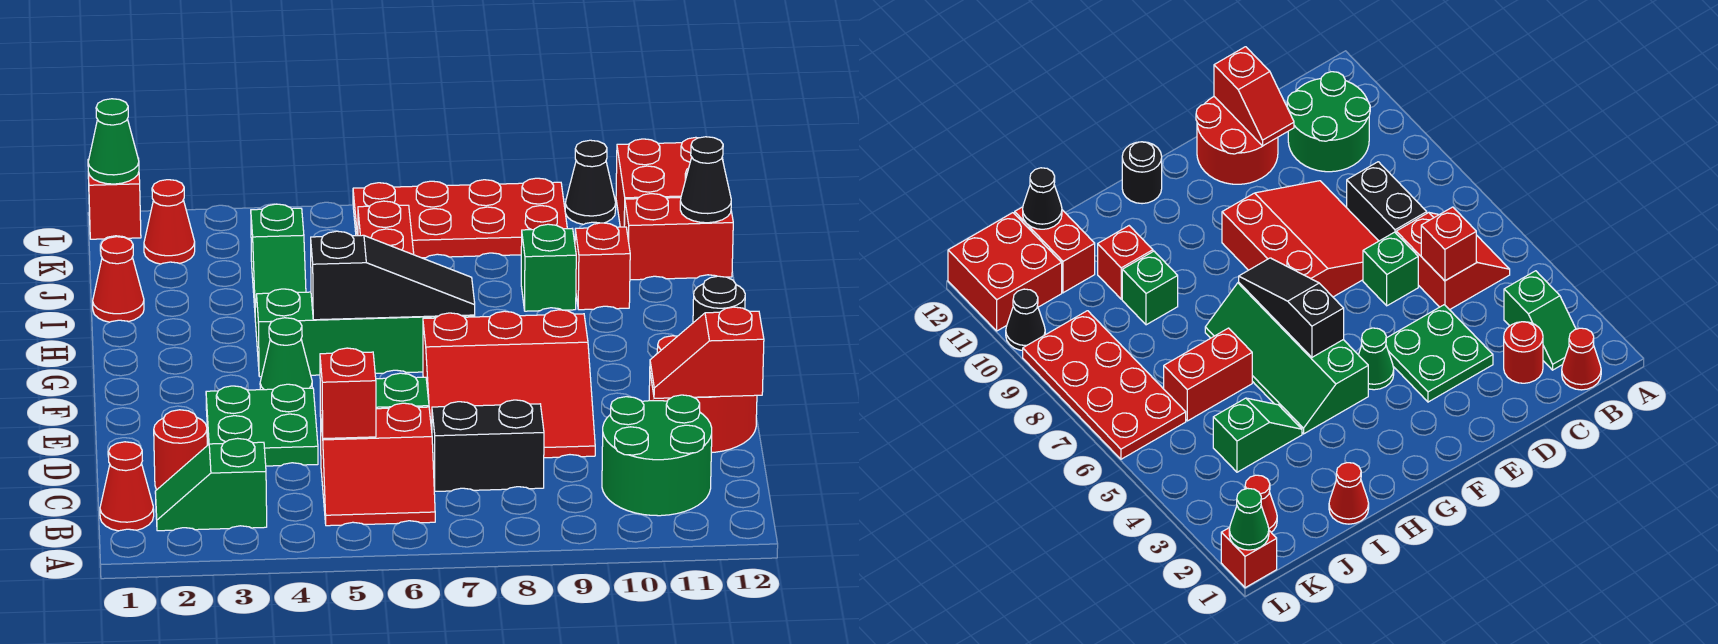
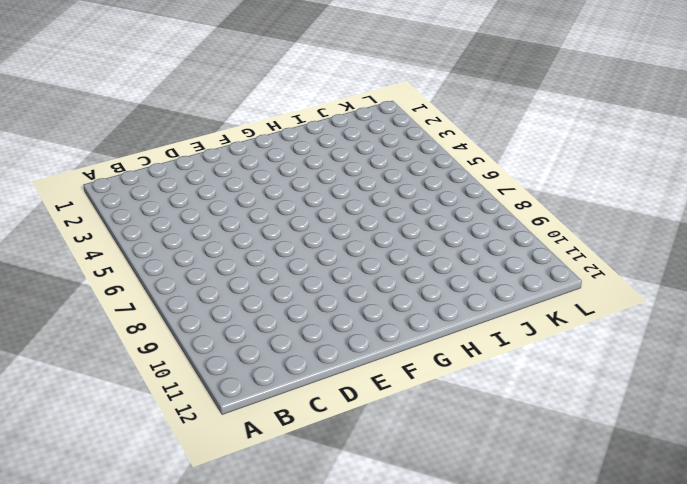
none -> red cone B1 level 1
none -> green slope B2:B3 level 1 top 3
none -> red slope B5:C6 level 1 top C

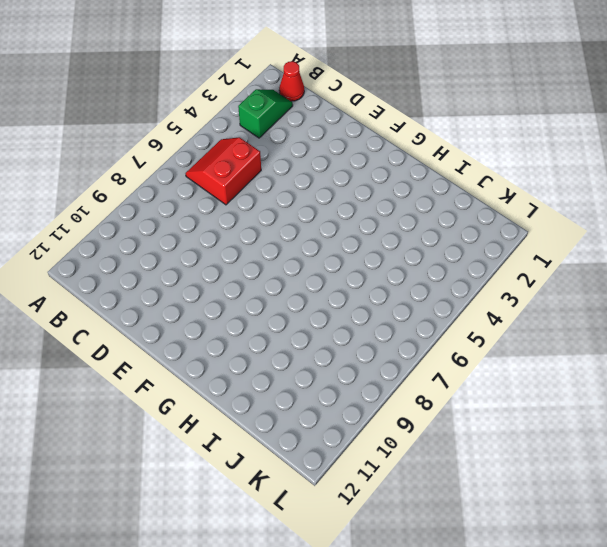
none -> green round brick B10:C11 level 1
none -> red round brick C2 level 1
none -> black brick C7:C8 level 1

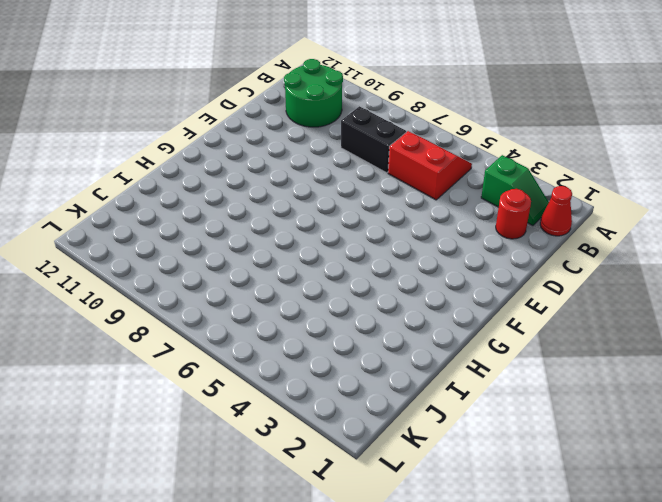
none -> green plate D3:E4 level 1
none -> green brick D6 level 1
none -> red slope D7:F9 level 1 top F

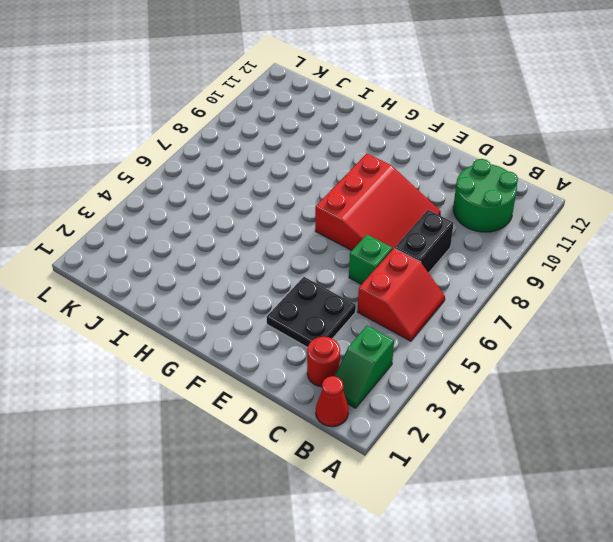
black plate D3:E4 level 1 -> green plate D3:E4 level 1
none -> red round brick D11:E12 level 1
none -> green cone F4 level 1
none -> green slope G4:H7 level 1 top G

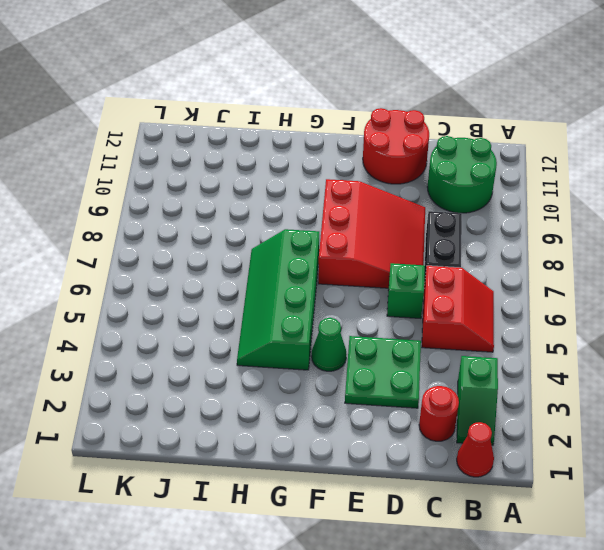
none -> black round brick G12 level 1
none -> red cone I1 level 1
none -> green slope I4:J4 level 1 top J

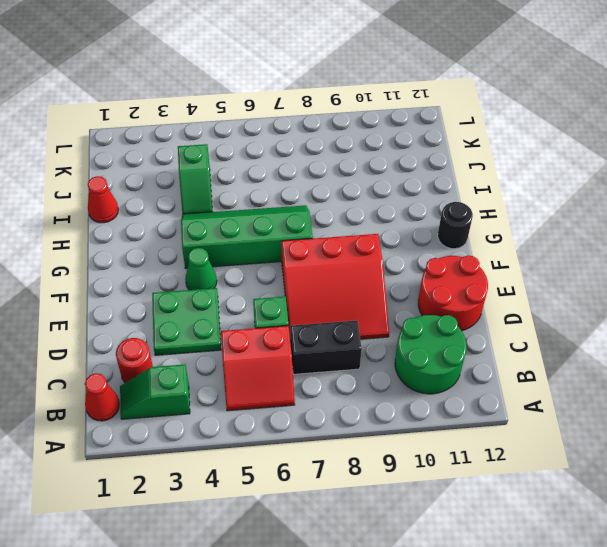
none -> red brick I6:J6 level 1
none -> green brick I9 level 1
none -> red brick I10 level 1

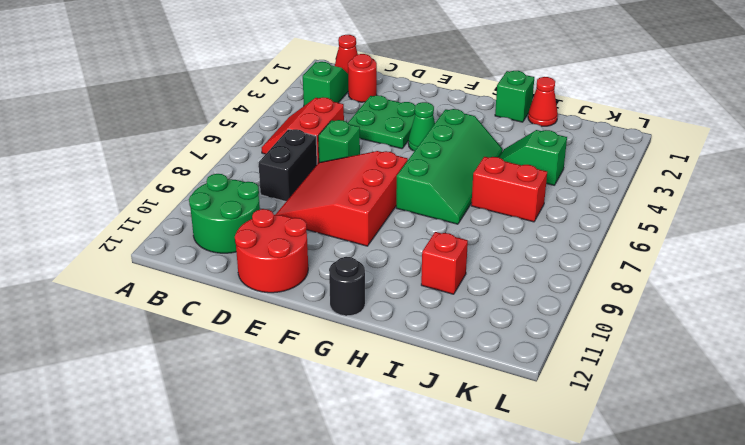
green brick H1 level 1 -> green brick I9 level 1
none -> red brick J11:J12 level 1
none -> red cone K2 level 1
none -> red plate K6:L9 level 1

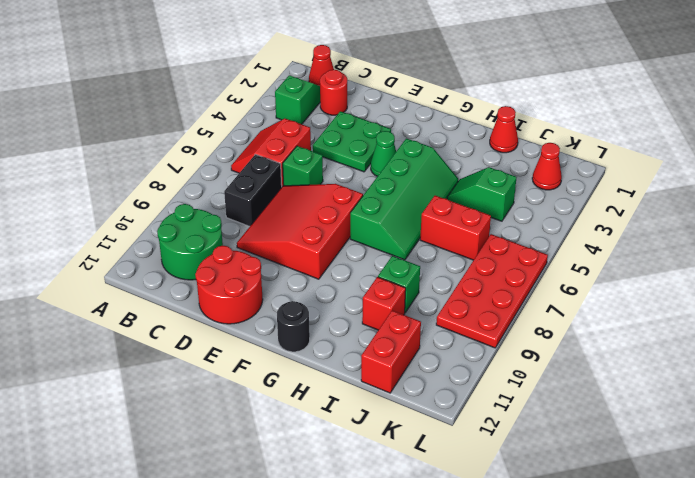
none -> red brick K11:L12 level 1
none -> red brick L1 level 1
none -> black cone L10 level 1

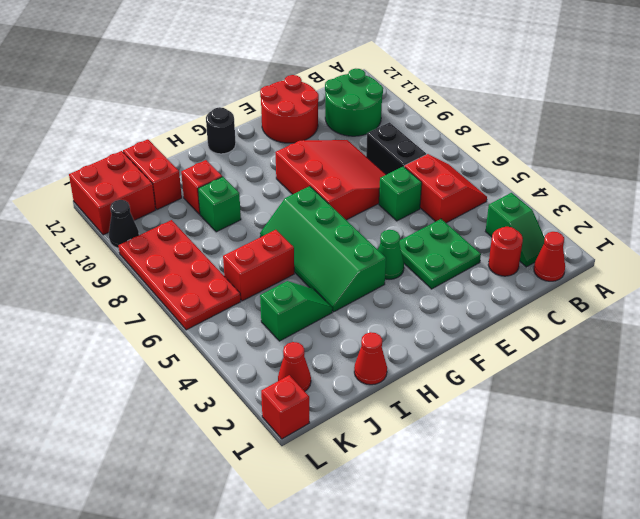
none -> red brick C5 level 2
none -> red slope D11:D12 level 2 top 12
none -> black slope G5:G7 level 2 top 5

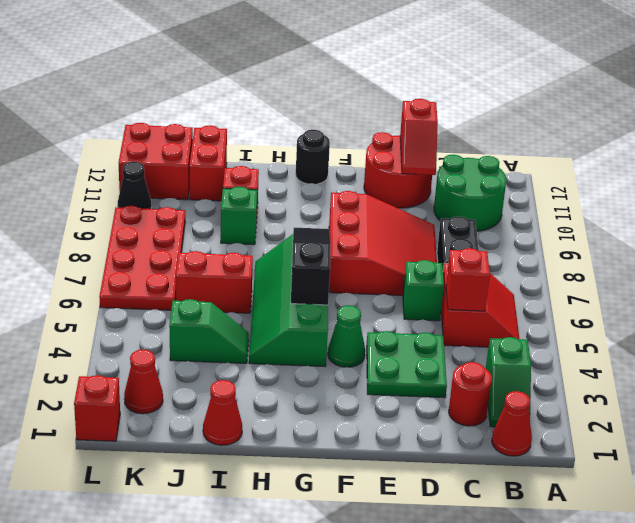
none -> black cone J12 level 2
none -> green cone L1 level 2

